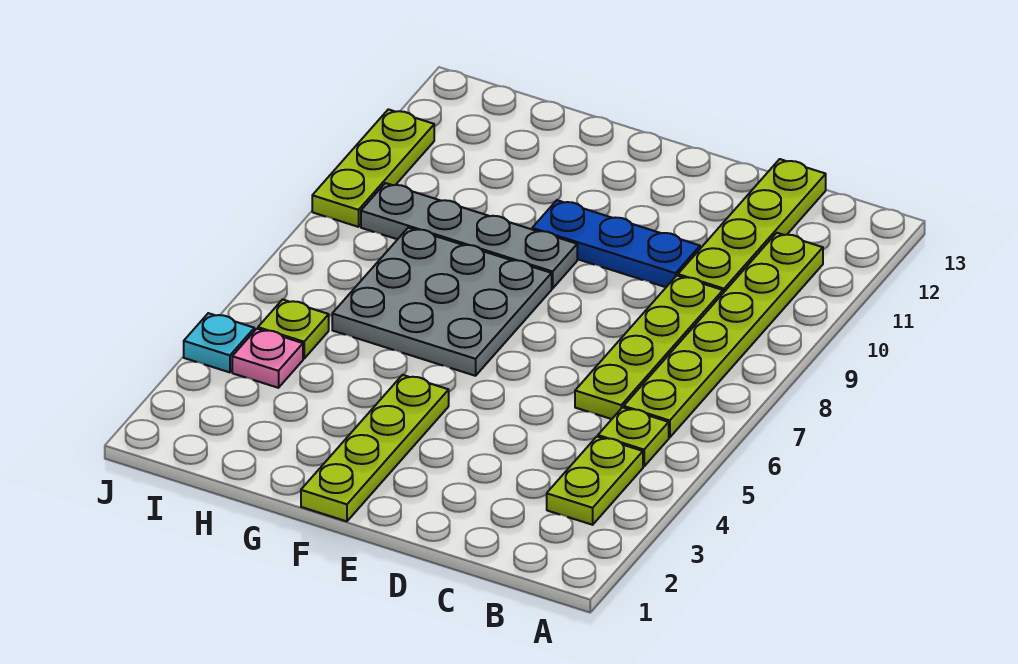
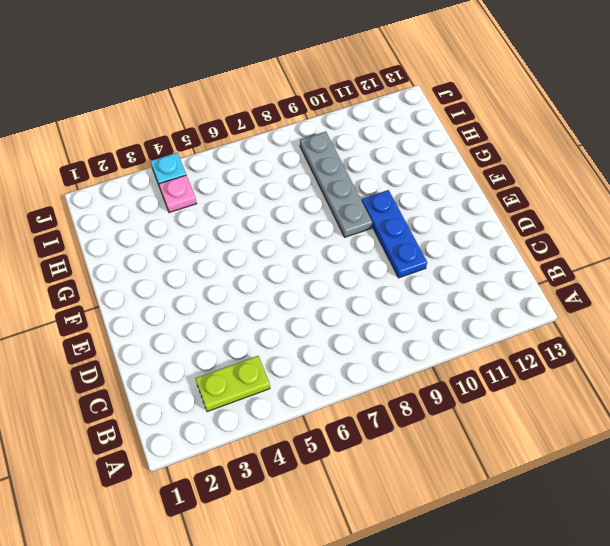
none -> lime plate B5 level 1
none -> lime plate B6:B11 level 1
none -> lime plate C6:C9 level 1

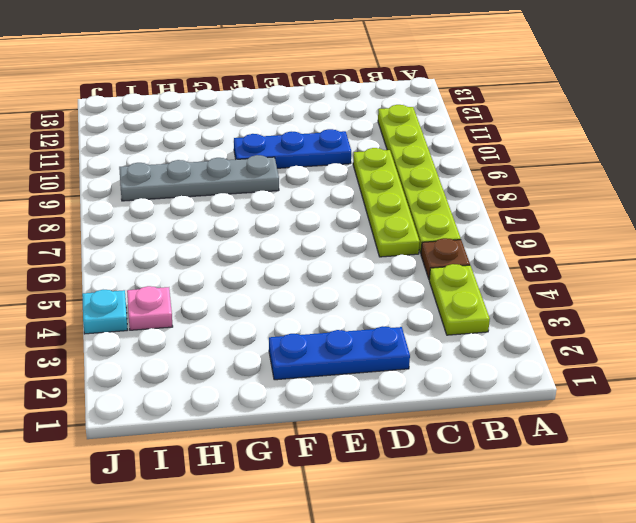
brown plate B5 level 1 -> lime plate B5 level 1
blue plate D2:F2 level 1 -> lime plate F1:F4 level 1
none -> lime plate C10:C13 level 1
none -> grey plate F6:H8 level 1
none -> lime plate I5 level 1

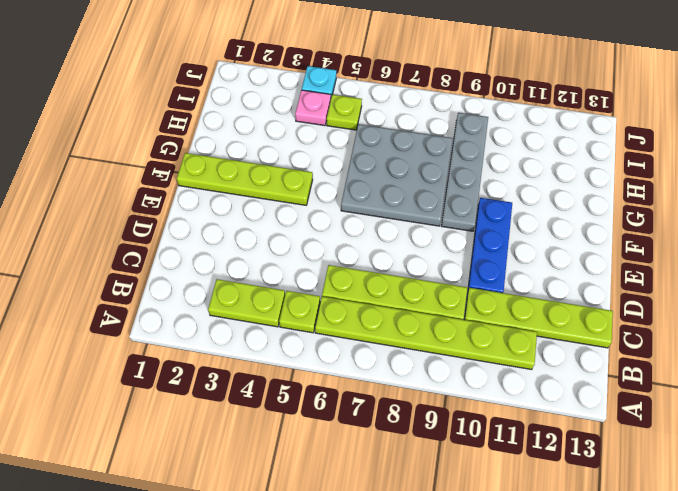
none -> lime plate J9:J11 level 1

